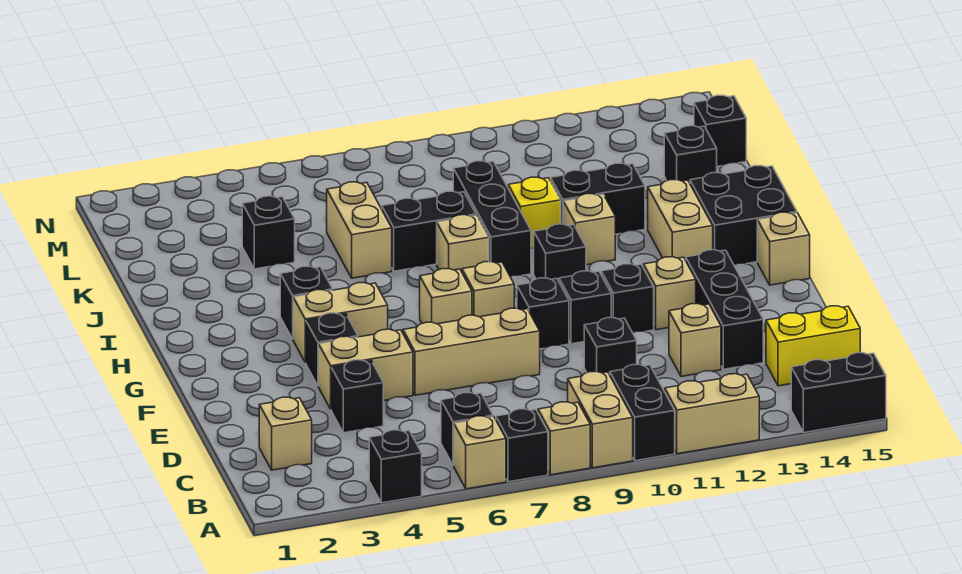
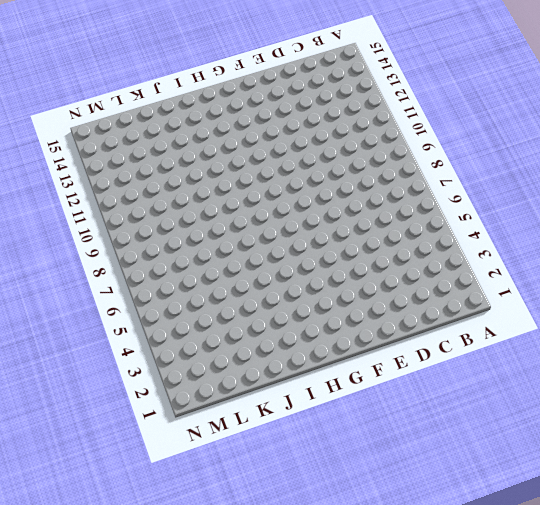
none -> black brick A4 level 1
none -> tan brick A6 level 1
none -> black brick A7 level 1
none -> tan brick A8 level 1

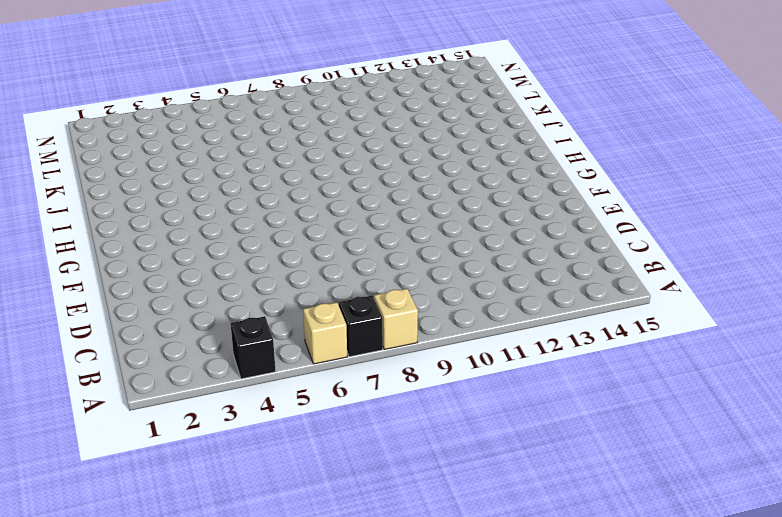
none -> tan brick A9:B9 level 1
none -> black brick A10:B10 level 1
none -> tan brick A11:A12 level 1
none -> black brick A14:A15 level 1

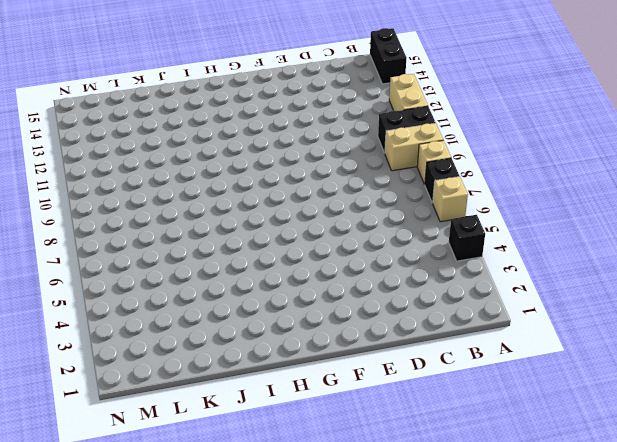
none -> black brick B6 level 1
none -> tan brick C2 level 1
none -> yellow brick C14:C15 level 1
none -> black brick D4 level 1

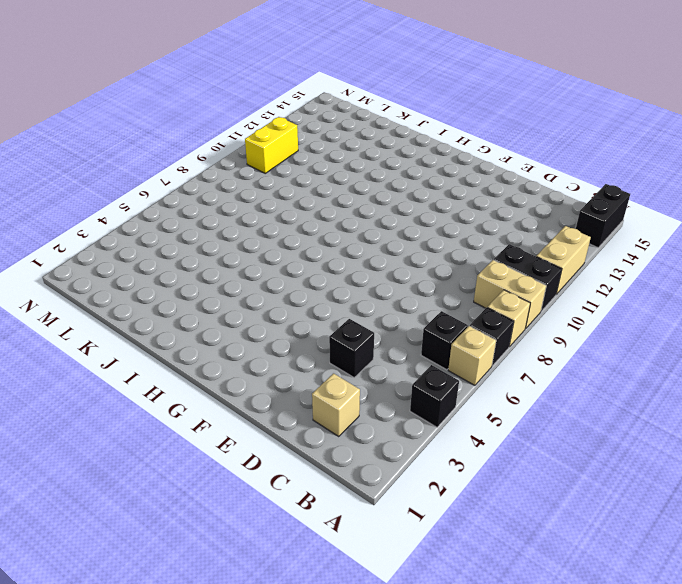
yellow brick M10:M11 level 1 -> yellow brick C14:C15 level 1
none -> black brick D10 level 1
none -> tan brick D12 level 1
none -> black brick D13:F13 level 1
none -> tan brick E4:E5 level 1

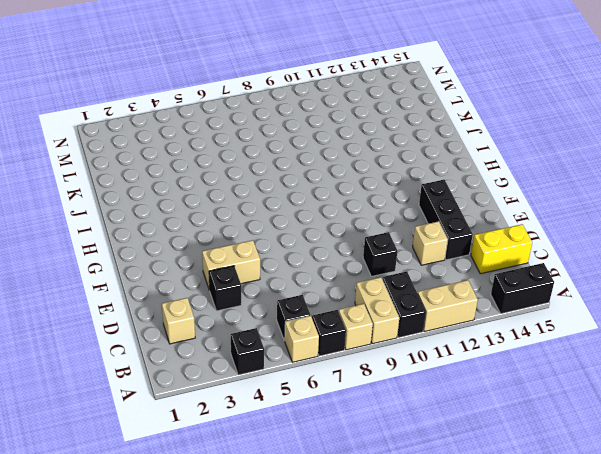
none -> tan brick E6:E8 level 1
none -> black brick F4 level 1
none -> black brick F9 level 1
none -> black brick F10 level 1

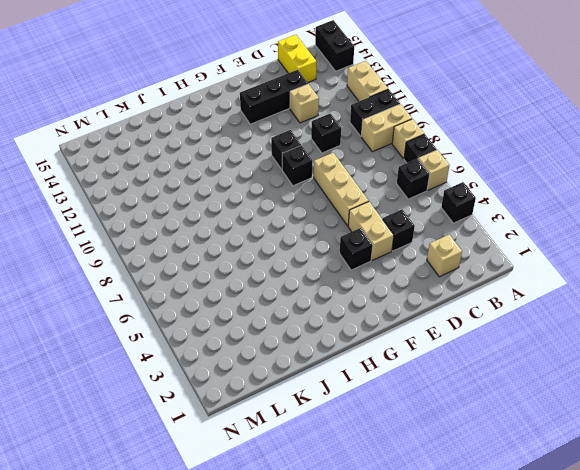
none -> black brick F11 level 1
none -> tan brick F12 level 1
none -> tan brick G4:G5 level 1
none -> tan brick G7 level 1

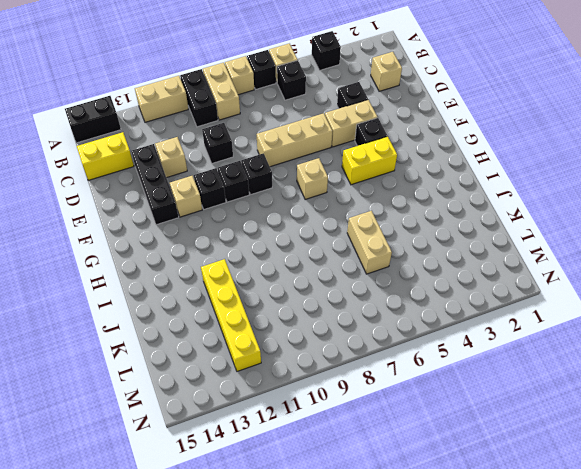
yellow brick G4:G5 level 1 -> tan brick G4:G5 level 1
yellow brick J12:M12 level 1 -> black brick J11:J12 level 1
none -> tan brick G8 level 1
none -> tan brick G15 level 1
none -> black brick H4 level 1
none -> black brick H10 level 1

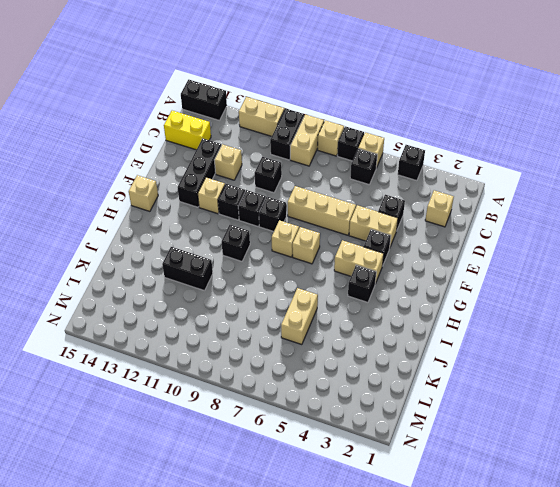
none -> tan brick H13:I13 level 1
none -> black brick H14:I15 level 1
none -> tan brick I8 level 1
none -> black brick I9:K9 level 1

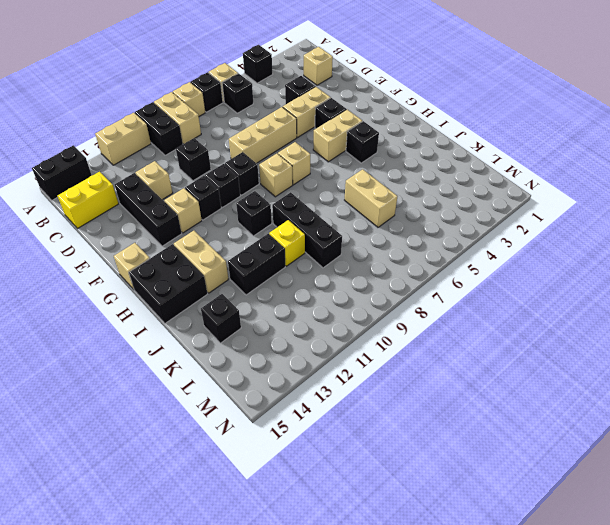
none -> tan brick I8 level 1
none -> tan brick I11 level 1
none -> black brick J7:J8 level 1
none -> black brick K4 level 1

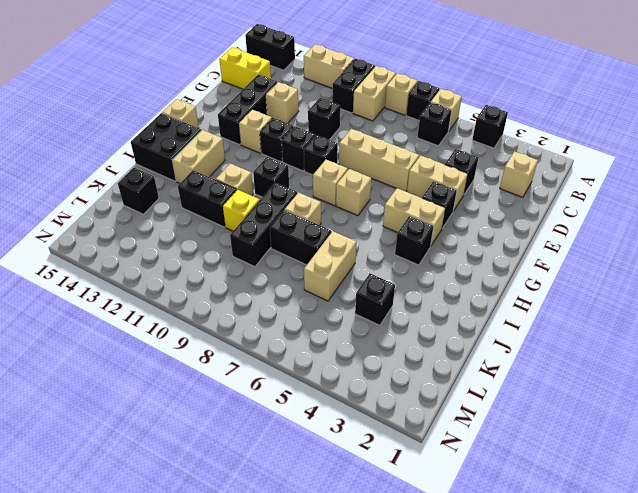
none -> black brick L15 level 1

